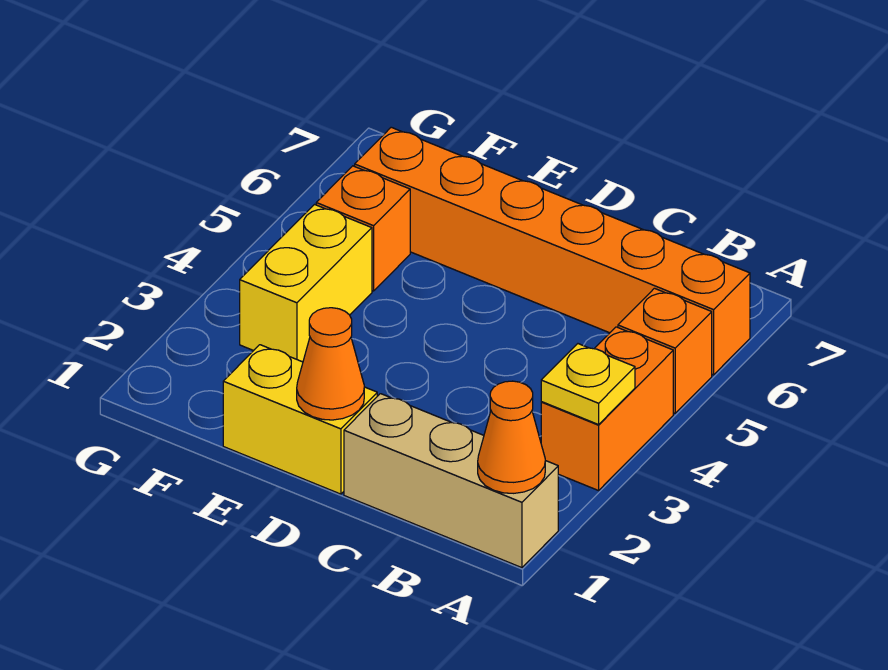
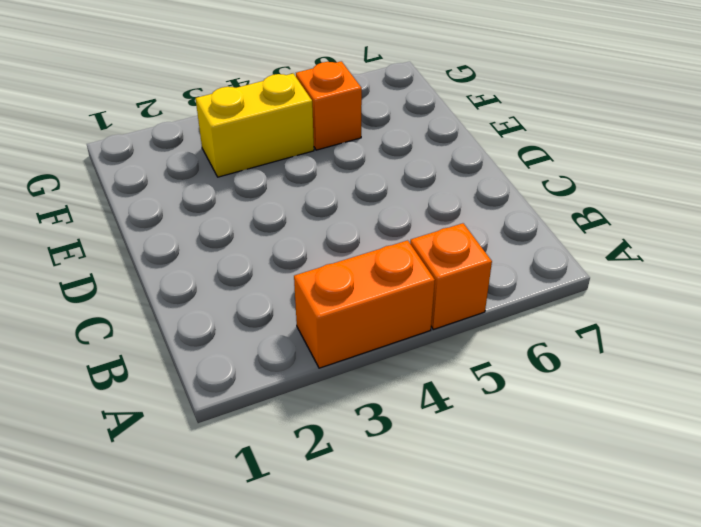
none -> tan brick A1:C1 level 1
none -> orange brick A6:F6 level 1

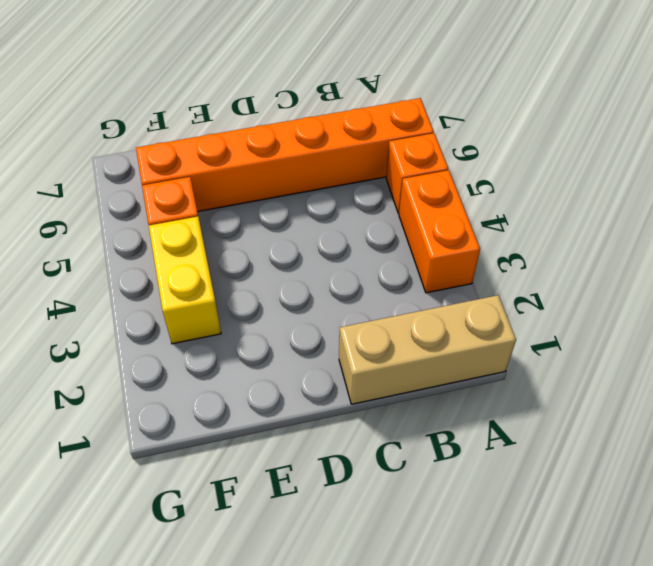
none -> yellow brick D1:E1 level 1
none -> orange cone A1 level 2

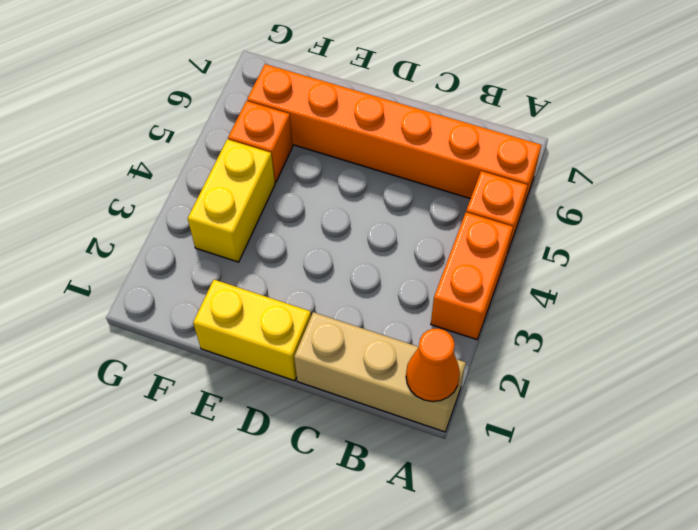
none -> yellow plate A3 level 2
none -> orange cone D1 level 2

